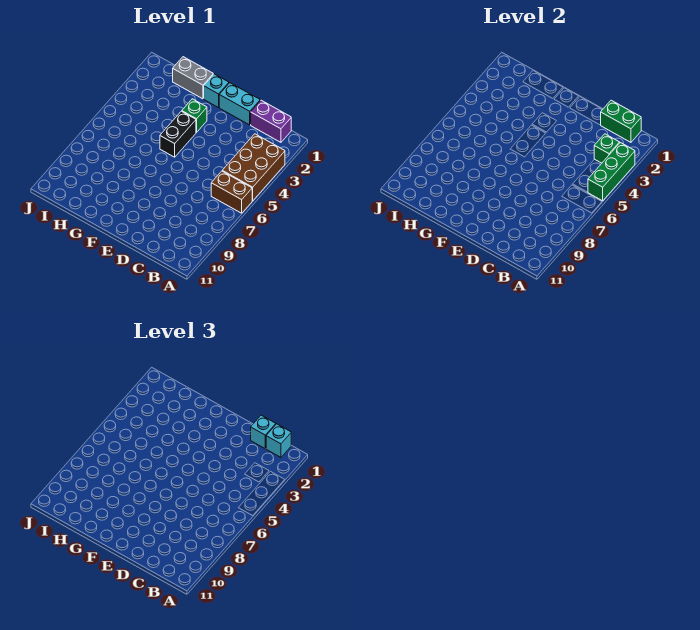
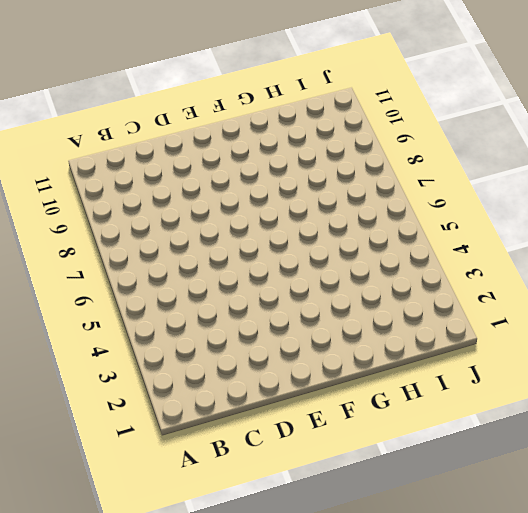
none -> brown brick A3:B5 level 1
none -> brown brick A6:B6 level 1
none -> purple brick B1:C1 level 1

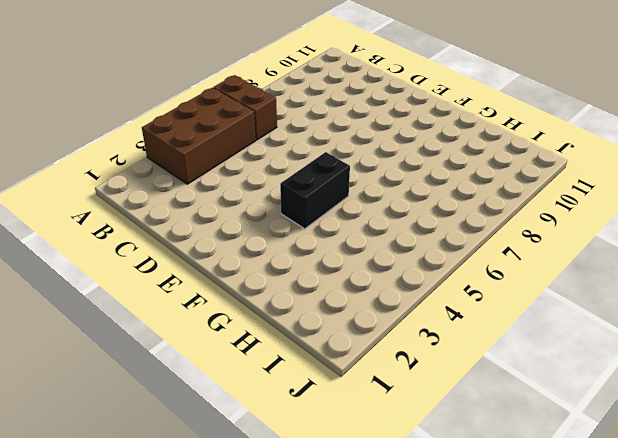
none -> purple brick B1:C1 level 1
none -> cyan brick D1:E1 level 1
none -> cyan brick F1 level 1

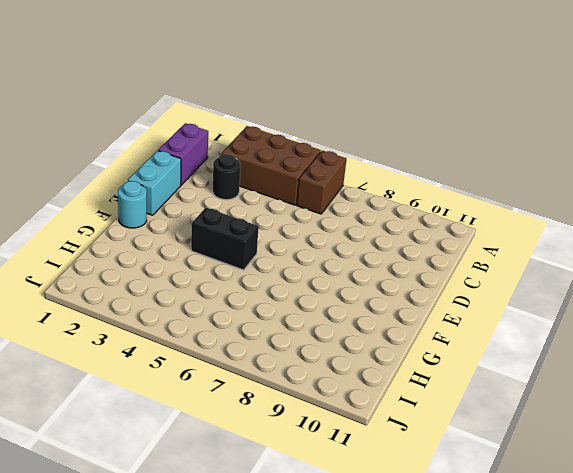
black round brick C3 level 1 -> none
cyan round brick F1 level 1 -> cyan brick F1 level 1
none -> green brick F3 level 1
none -> grey brick G1:H1 level 1
none -> green brick A3:A5 level 2

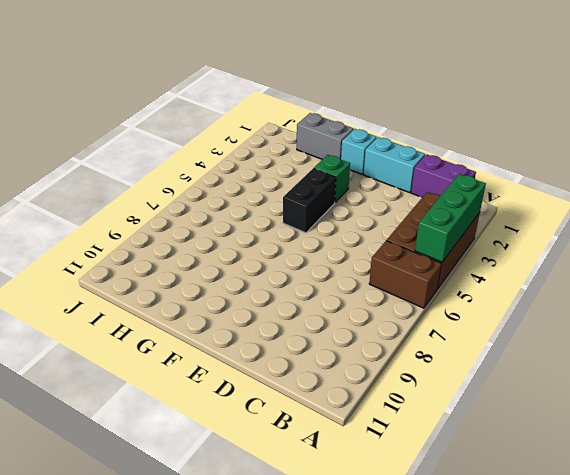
none -> green brick B1:C1 level 2
none -> green brick B3 level 2
none -> cyan brick B1 level 3

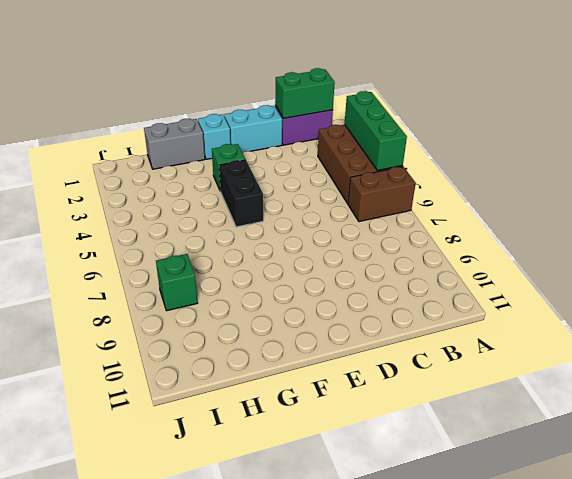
green brick I8 level 1 -> green brick B3 level 2
none -> cyan brick B1 level 3
none -> cyan brick C1 level 3

